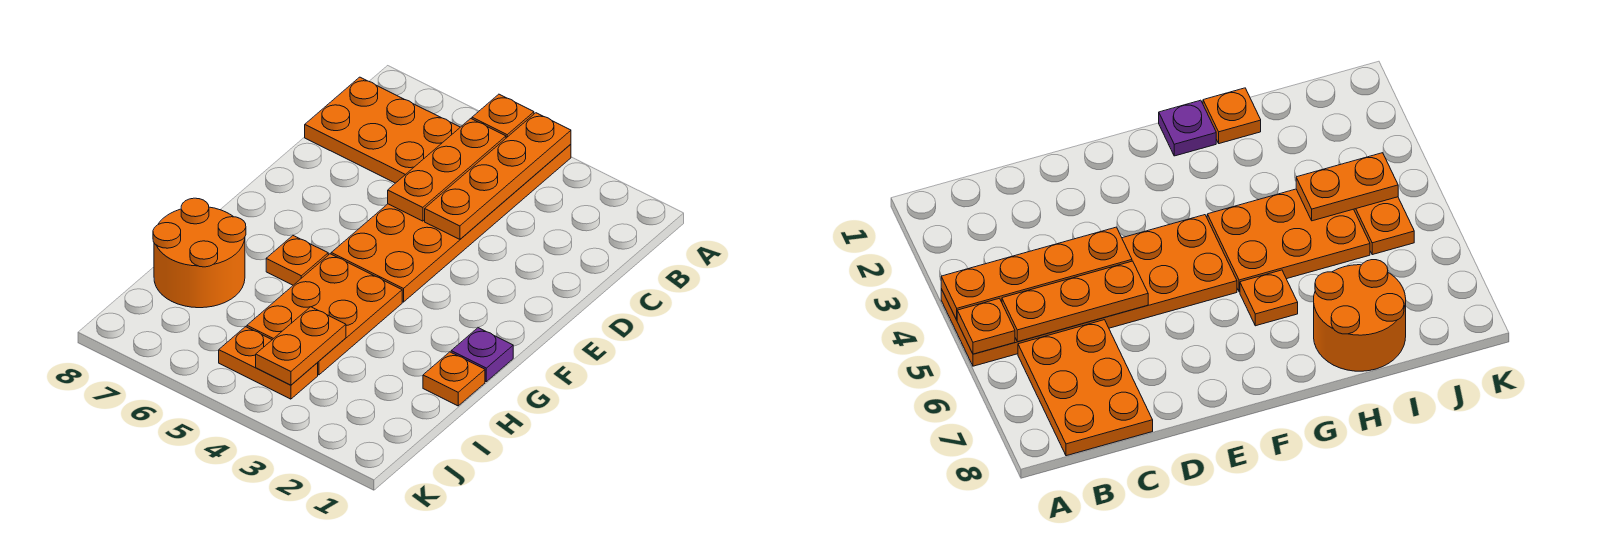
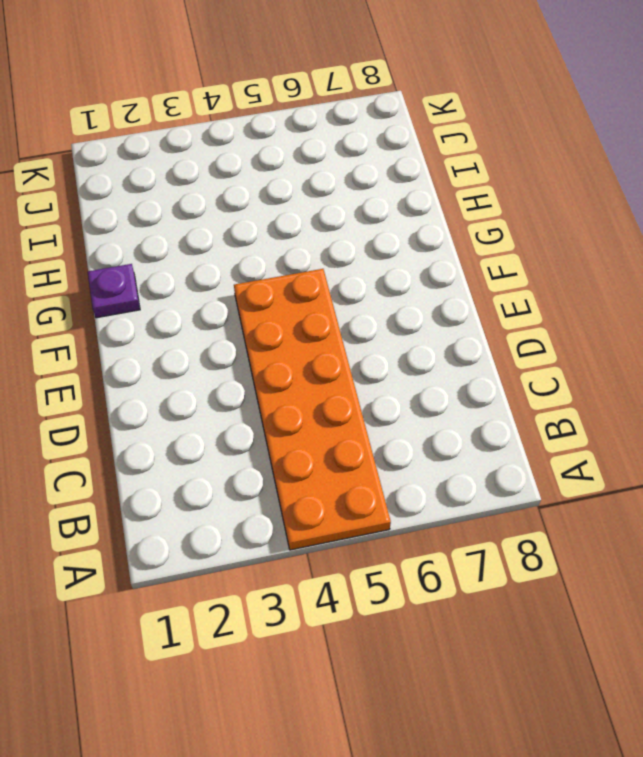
none -> orange plate B6:C8 level 1
none -> orange plate G4:I5 level 1
none -> orange plate G6 level 1

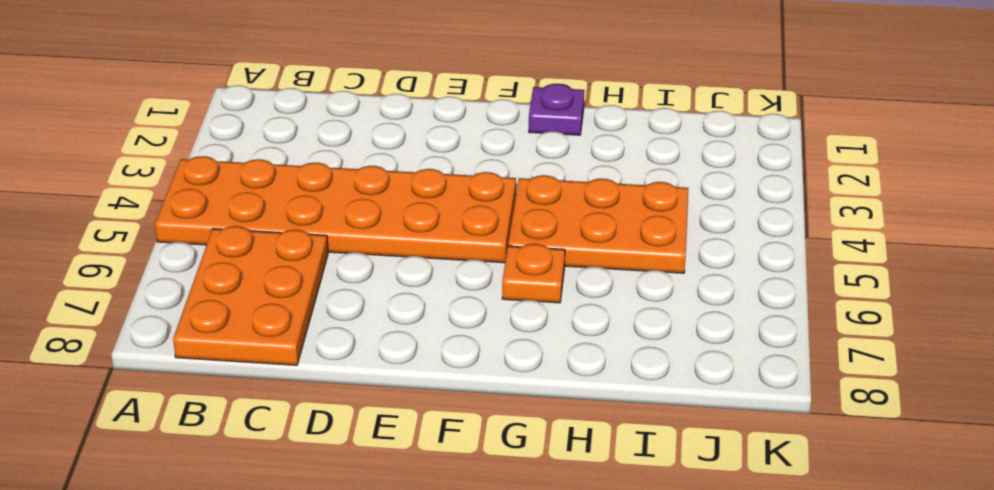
none -> orange plate H1 level 1
none -> orange round brick H7:I8 level 1
none -> orange plate J4:J5 level 1

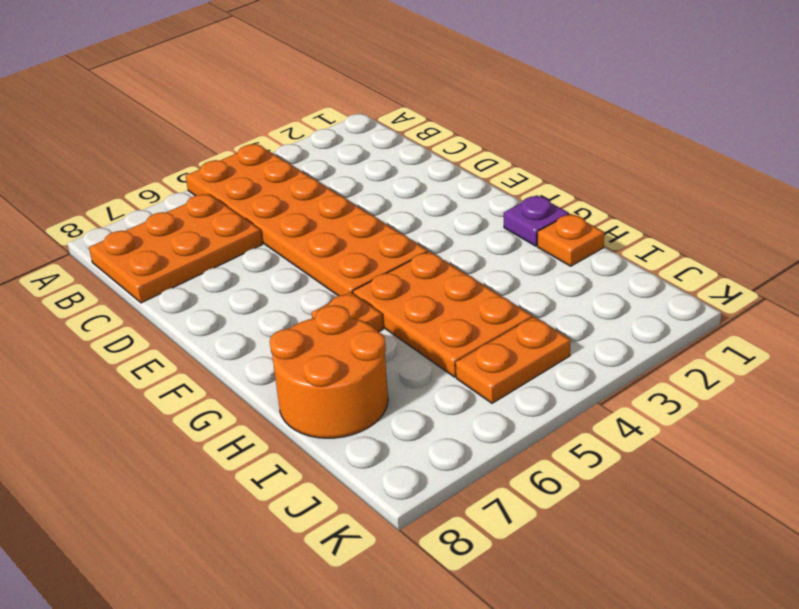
none -> orange plate A4:D4 level 2
none -> orange plate A5 level 2
none -> orange plate B5:D5 level 2

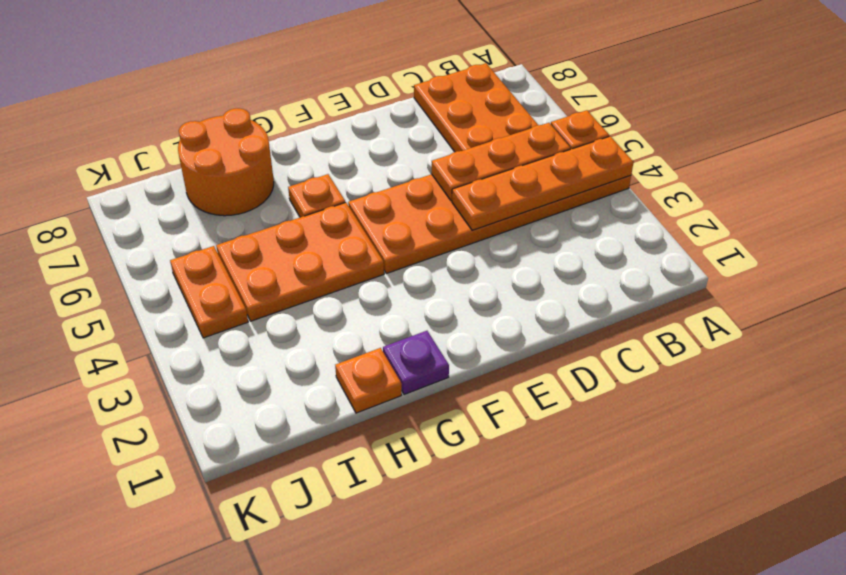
none -> orange plate I4:J4 level 2

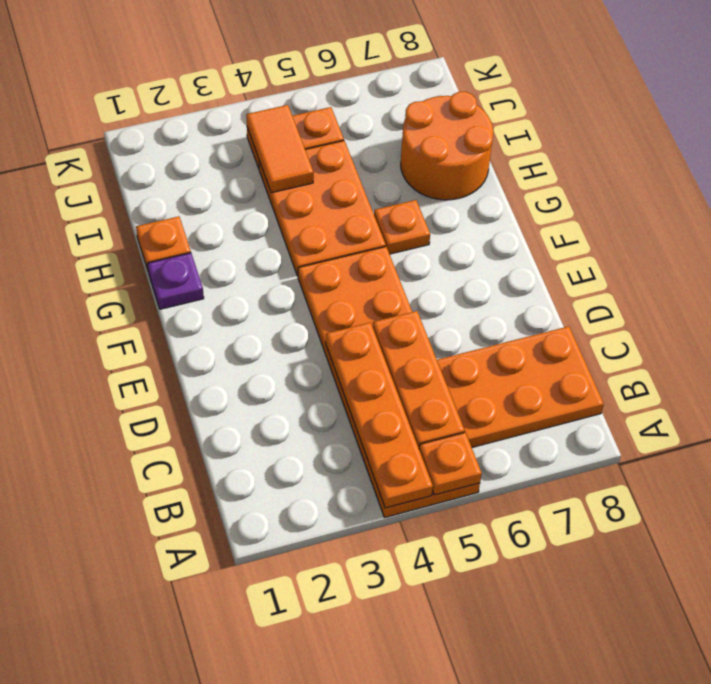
orange tile I4:J4 level 2 -> orange plate I4:J4 level 2

